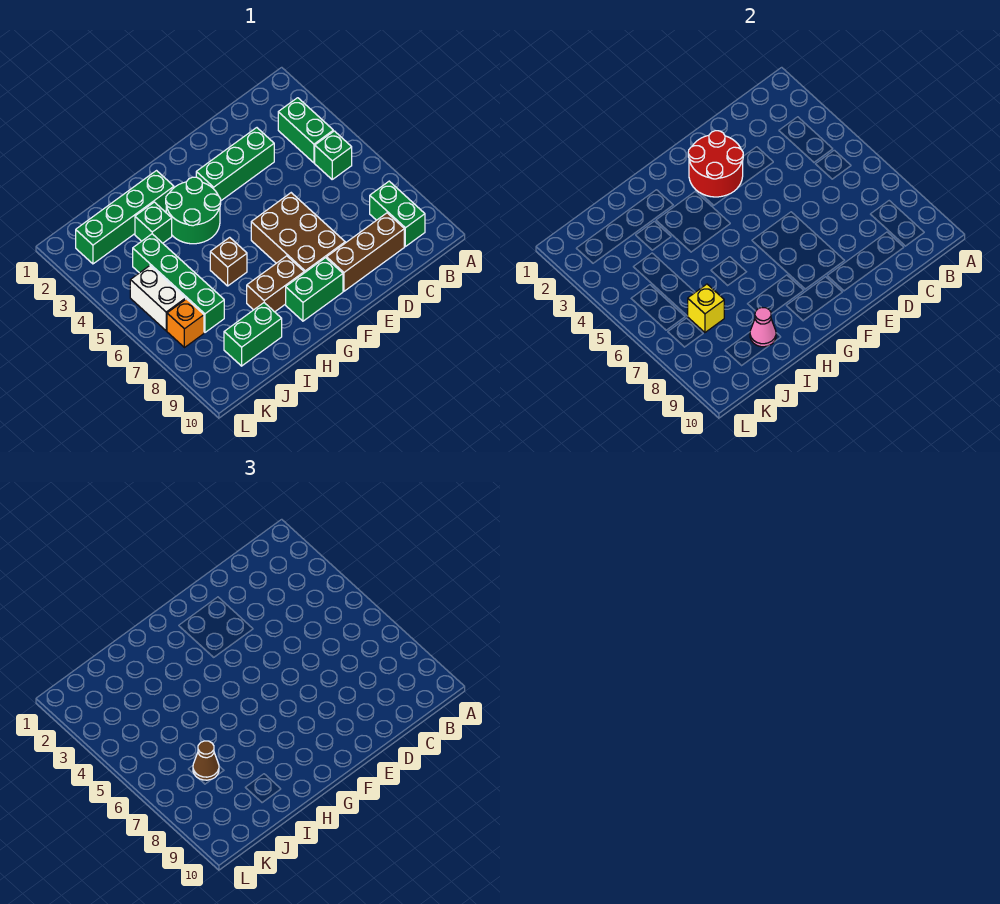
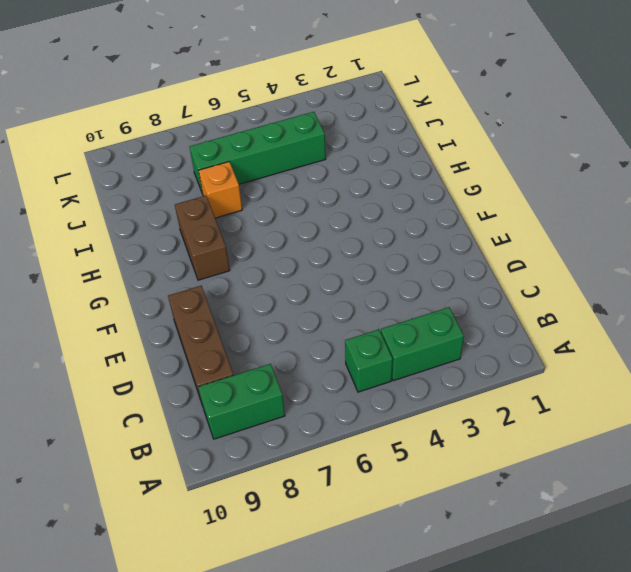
orange brick I7 level 1 -> orange brick K7 level 1
none -> green brick D3:F3 level 1
none -> brown brick E6:F8 level 1
none -> green brick F9:G9 level 1

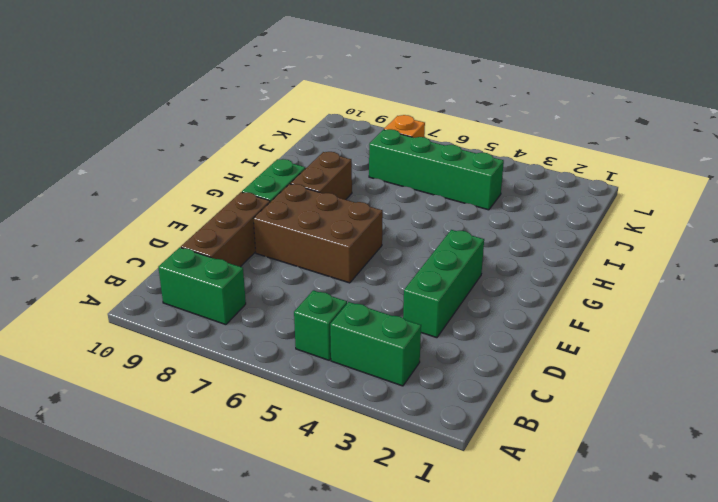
none -> green round brick G3:H4 level 1
none -> green brick H2:K2 level 1
none -> brown brick H6 level 1

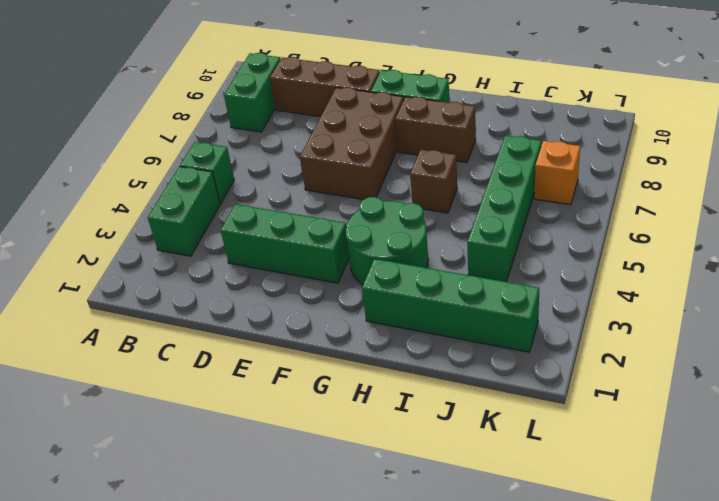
none -> green brick I3 level 1
none -> green brick I9:J9 level 1
none -> white brick K5:K6 level 1

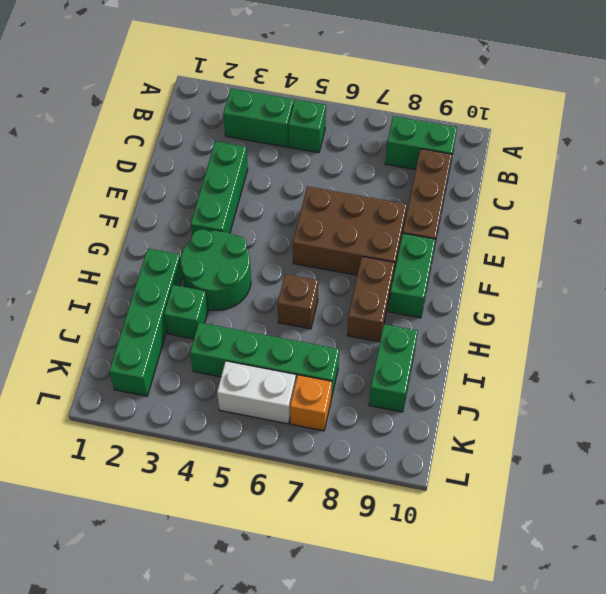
none -> red round brick E2:F3 level 2
none -> pink cone I9 level 2
none -> yellow brick J7 level 2

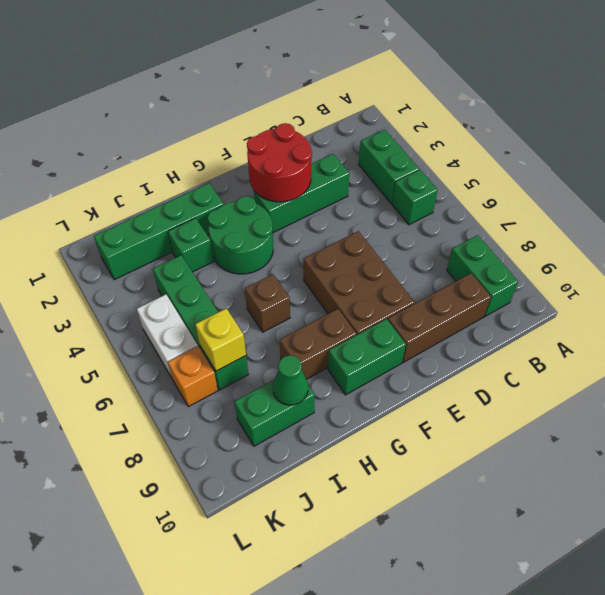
green cone I9 level 2 -> pink cone I9 level 2
none -> brown cone J7 level 3

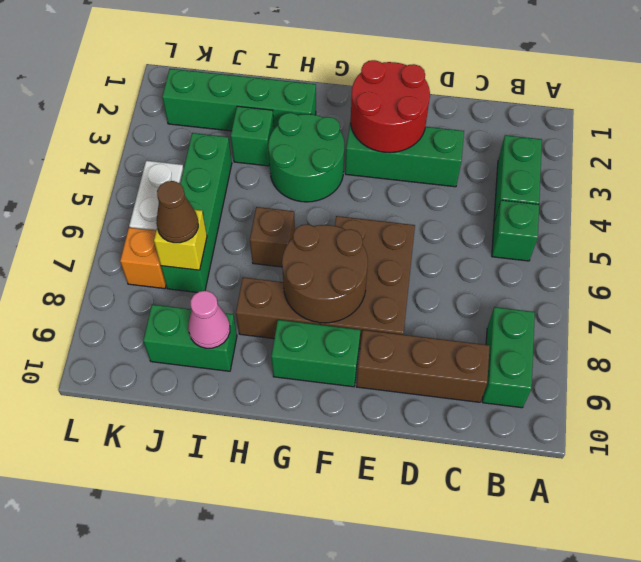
brown round brick F7:G8 level 2 -> none

